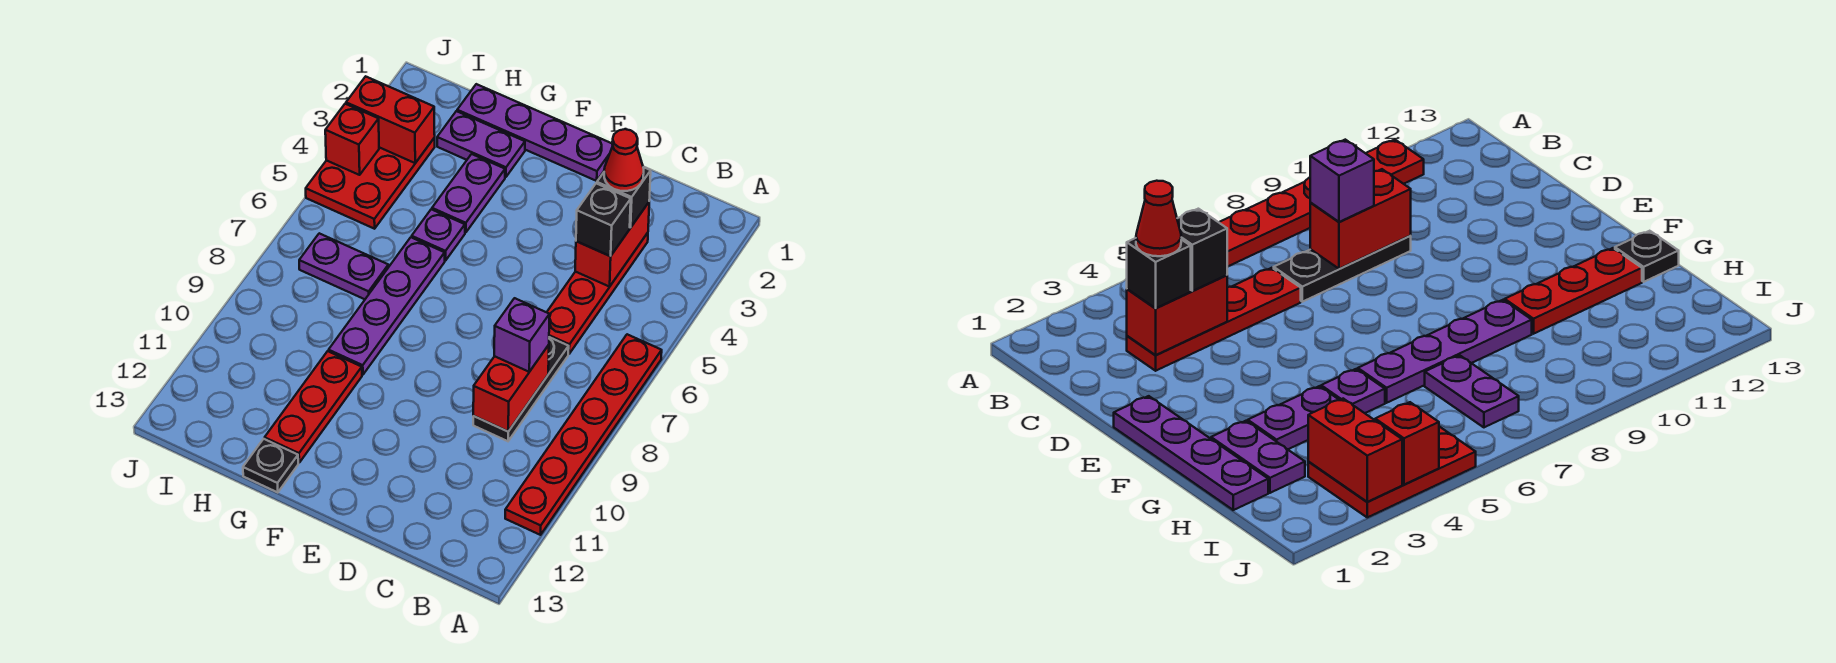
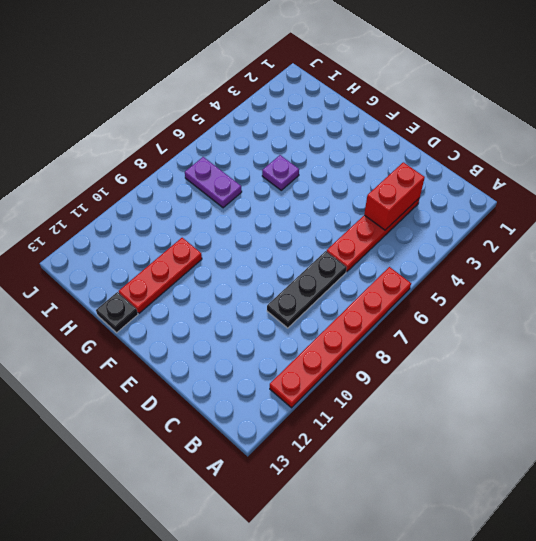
none -> purple plate E1:H1 level 1
none -> purple plate G2:H2 level 1
none -> purple plate G3:G4 level 1

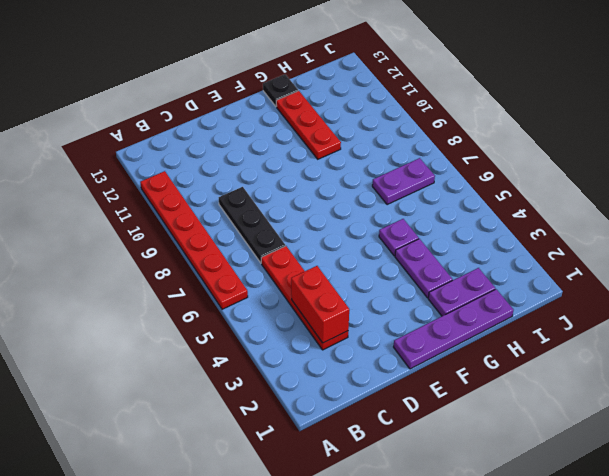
none -> purple plate G6:G9 level 1
none -> red plate I3:J5 level 1
none -> red brick C8:C9 level 2

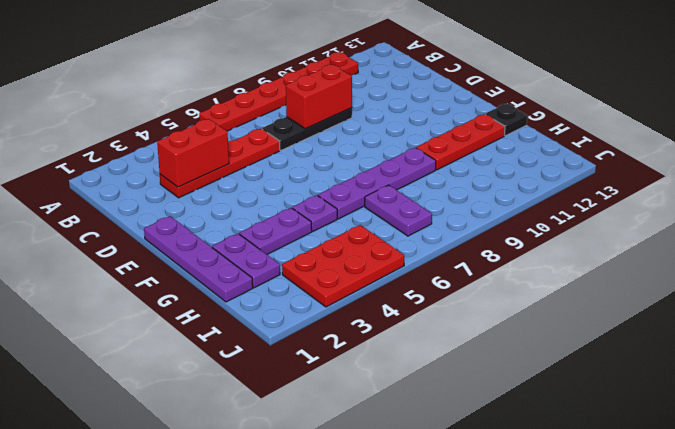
none -> red brick I3:J3 level 2
none -> red brick J4 level 2
none -> black brick C3 level 3

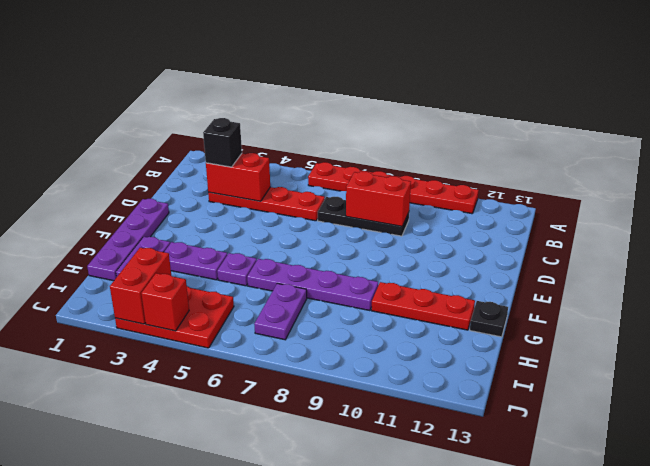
none -> black brick C4 level 3
none -> purple brick C8 level 3
none -> red cone C3 level 4

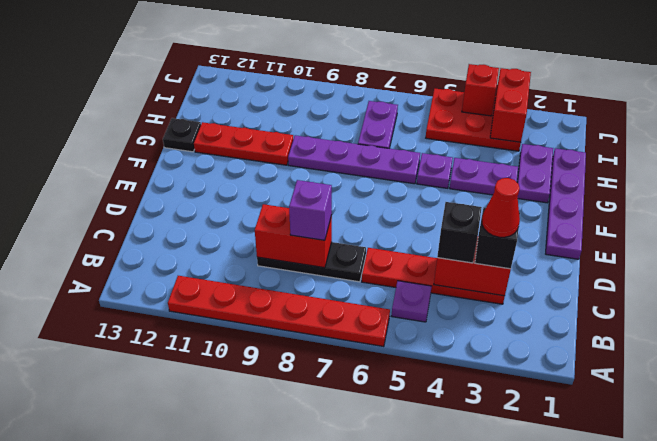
purple plate B5 level 1 -> none

